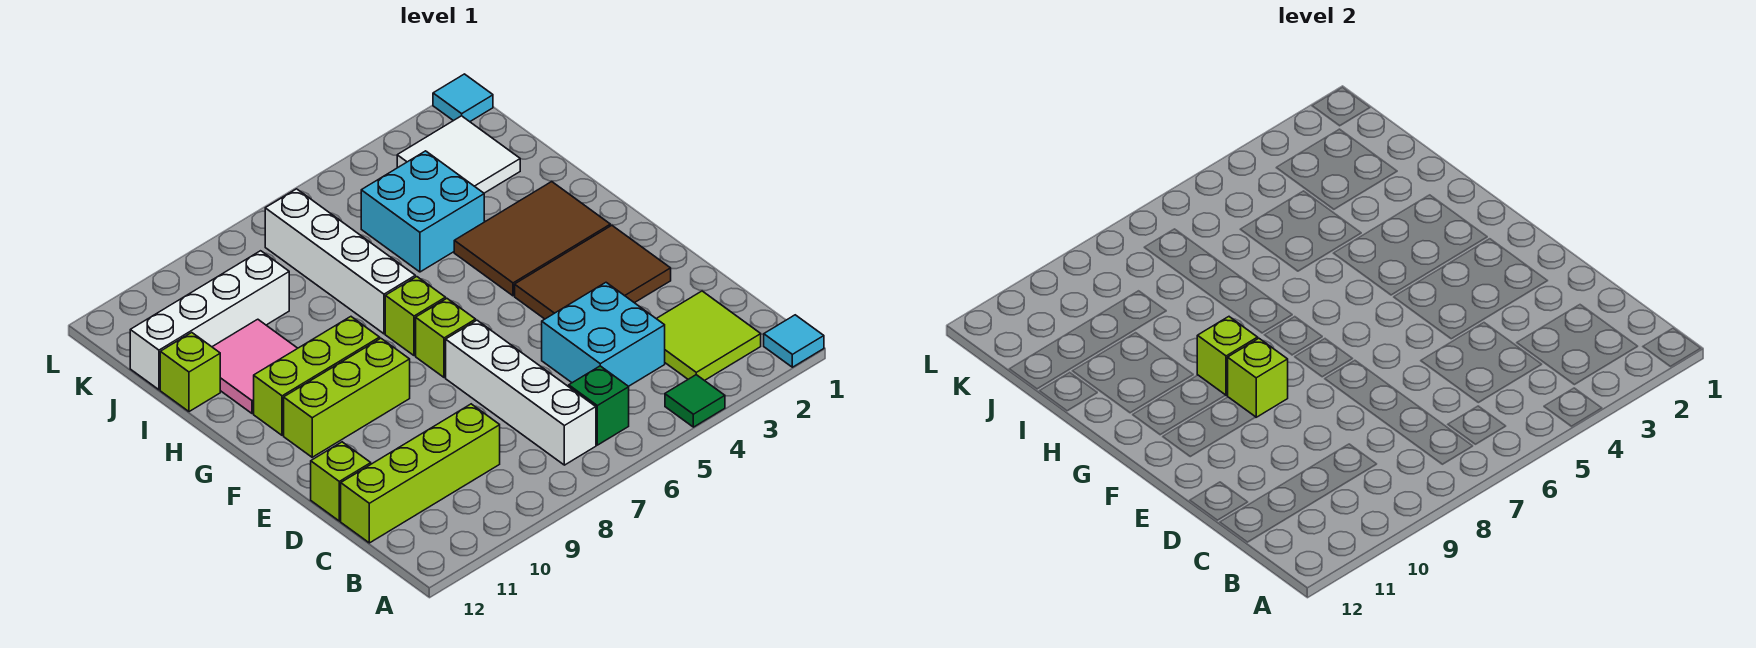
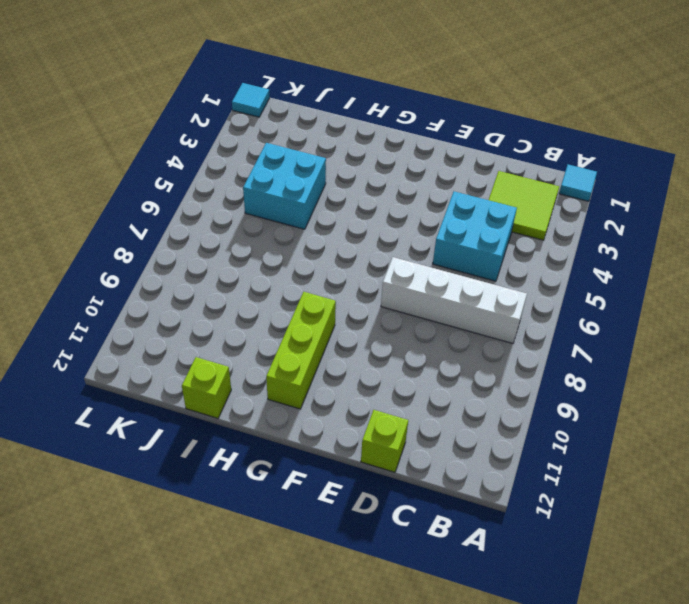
none -> green tile A4 level 1
none -> green brick B6 level 1
none -> lime brick C9:C12 level 1

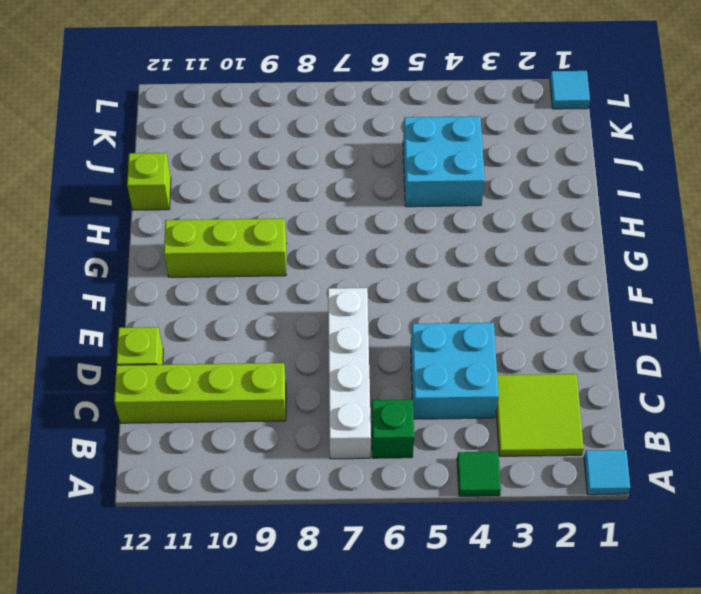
none -> brown tile E2:F4 level 1
none -> lime brick F7 level 1
none -> lime brick F9:F11 level 1

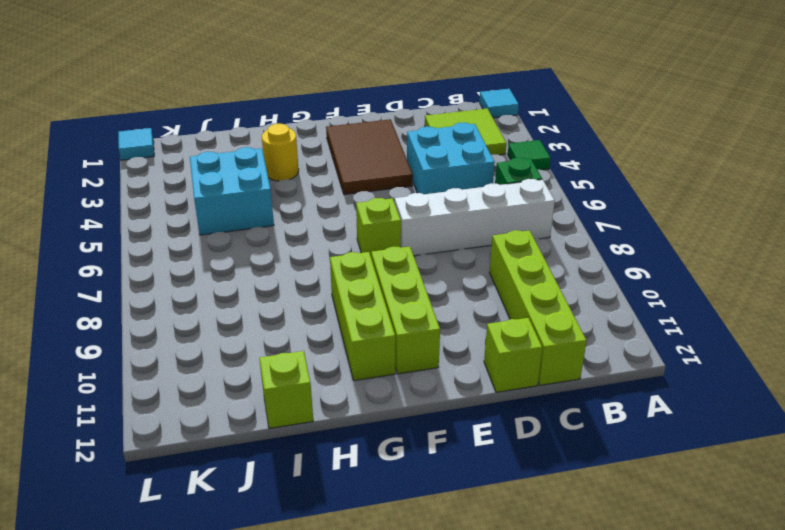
yellow round brick H3 level 1 -> brown tile G2:H4 level 1
none -> lime brick G7 level 1
none -> white brick H7:K7 level 1
none -> pink tile H10:I11 level 1

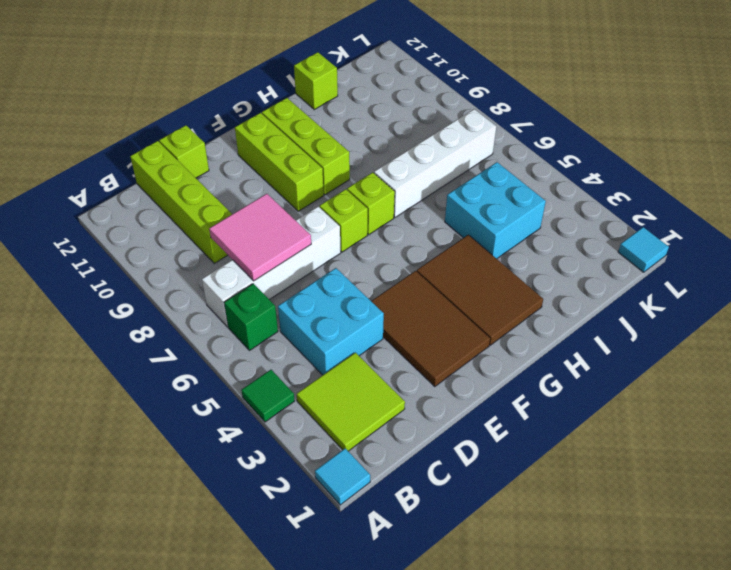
pink tile C7:D8 level 2 -> pink tile H10:I11 level 1
none -> white tile J2:K3 level 1
none -> white brick J9:J12 level 1
none -> lime brick F9 level 2

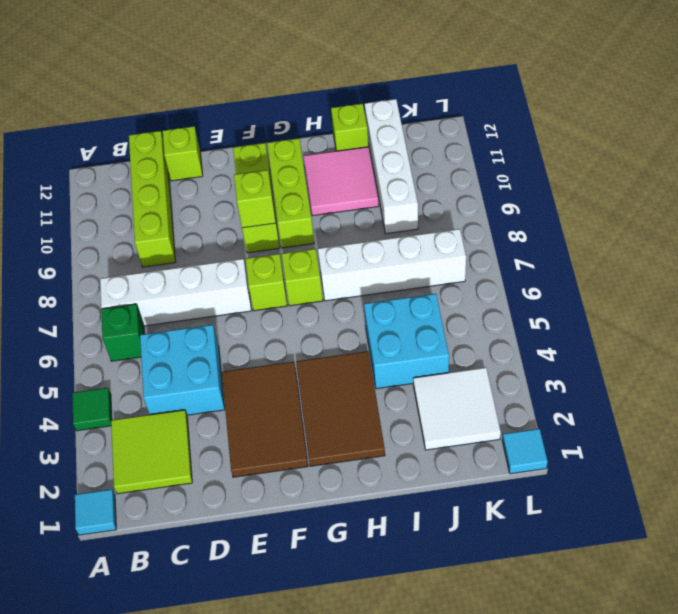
none -> lime brick G9 level 2

